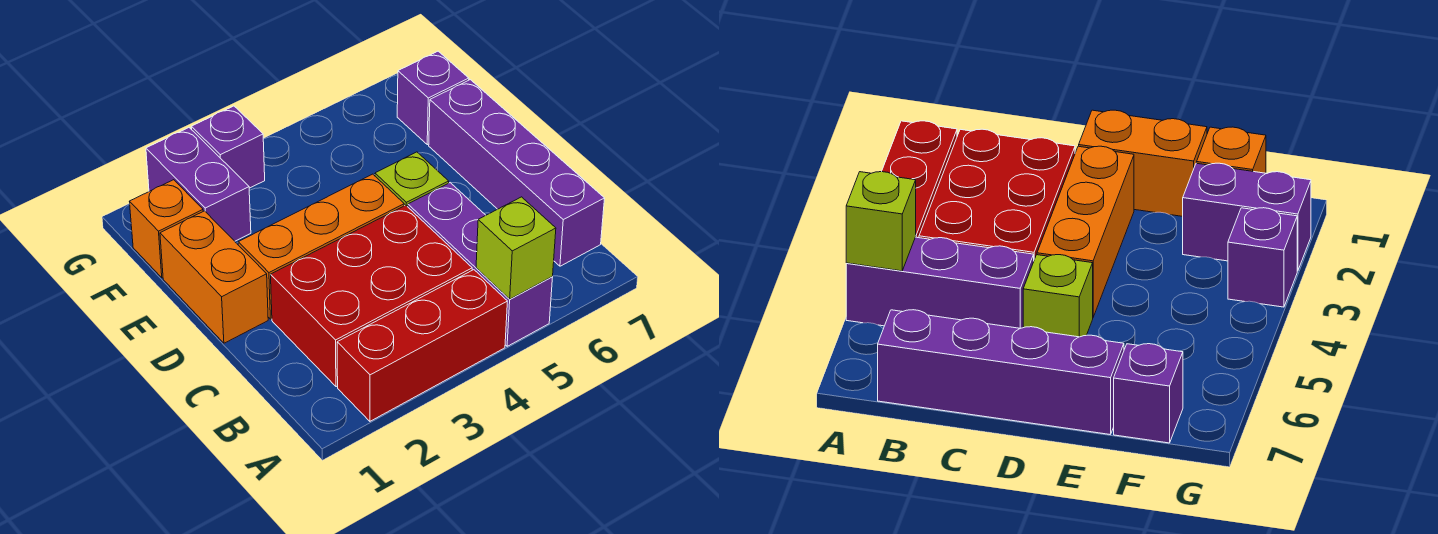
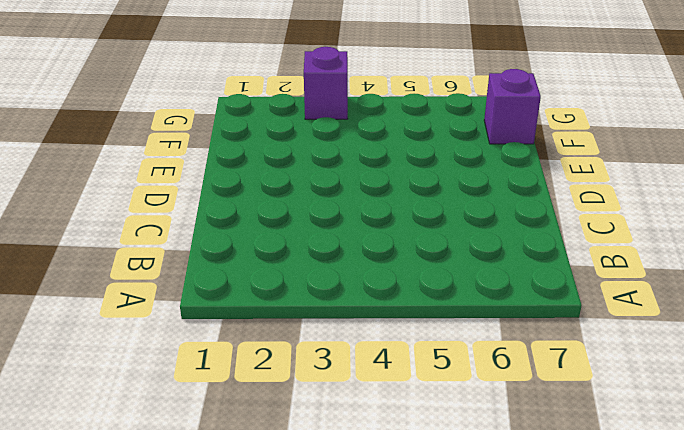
none -> red brick A2:A4 level 1
none -> purple brick A5:C5 level 1
none -> red brick B2:C4 level 1

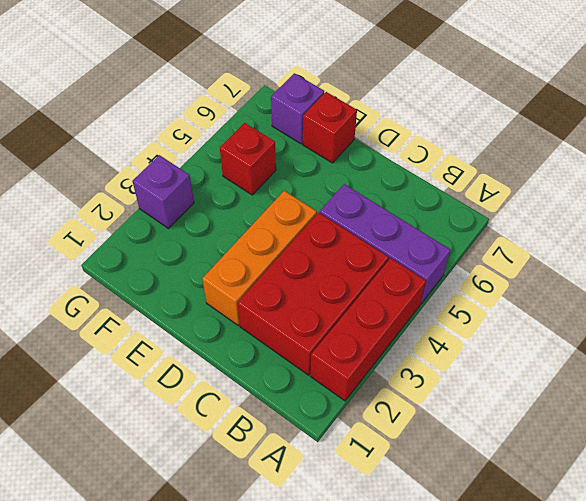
red brick E7 level 1 -> purple brick B7:E7 level 1
red brick F5 level 1 -> none
none -> orange brick D1:E1 level 1
none -> lime brick D5 level 1
none -> orange brick F1 level 1

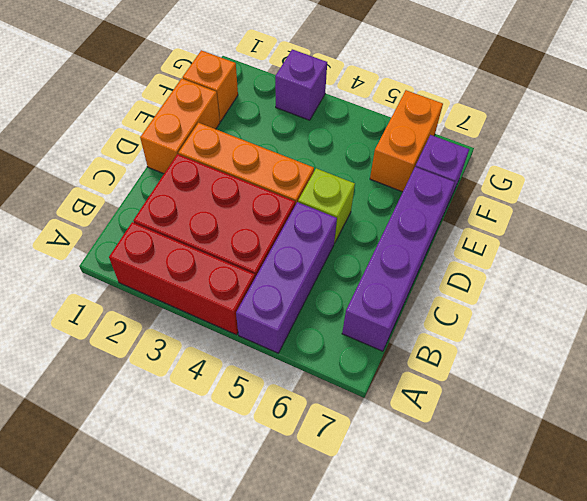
orange brick F6:G6 level 1 -> none
none -> purple brick F2:G2 level 1
none -> lime brick A5 level 2

